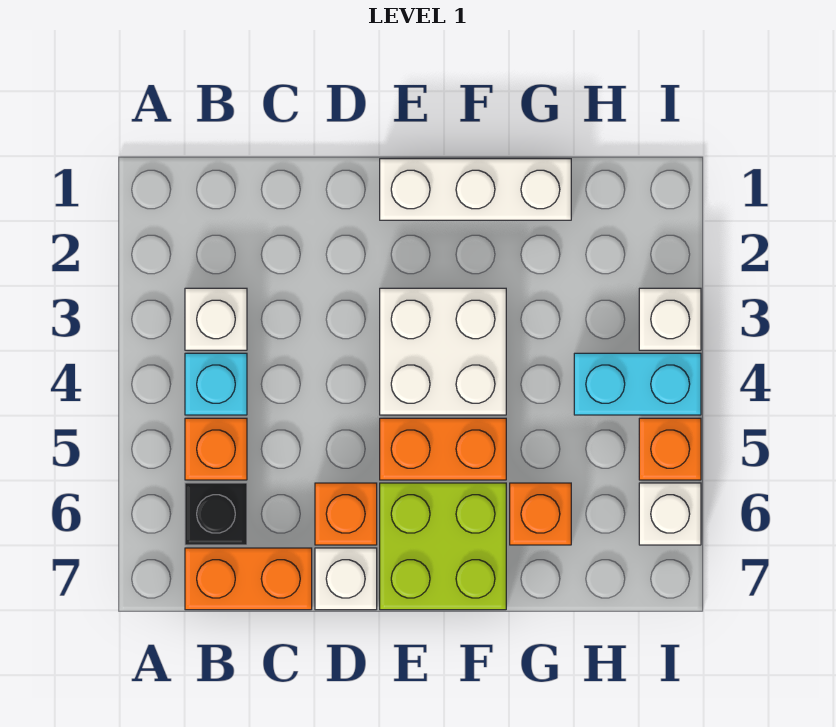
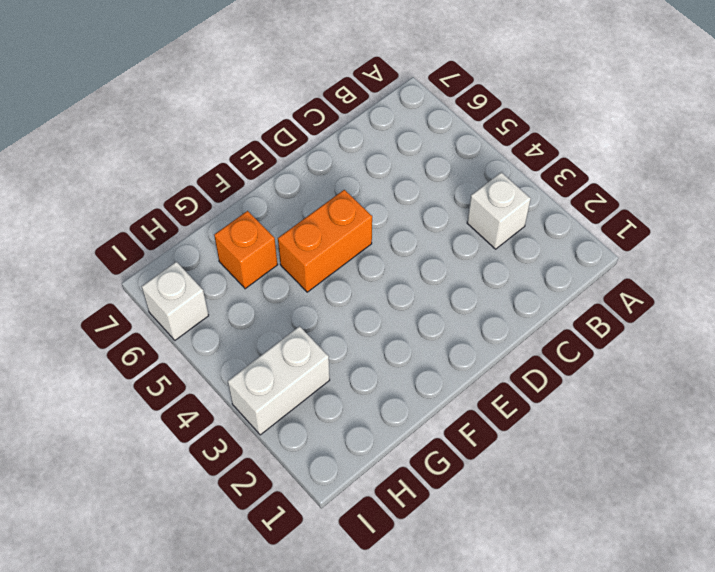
white brick H3:I3 level 1 -> white brick I3 level 1
none -> cyan brick B4 level 1
none -> orange brick B5 level 1
none -> black brick B6 level 1

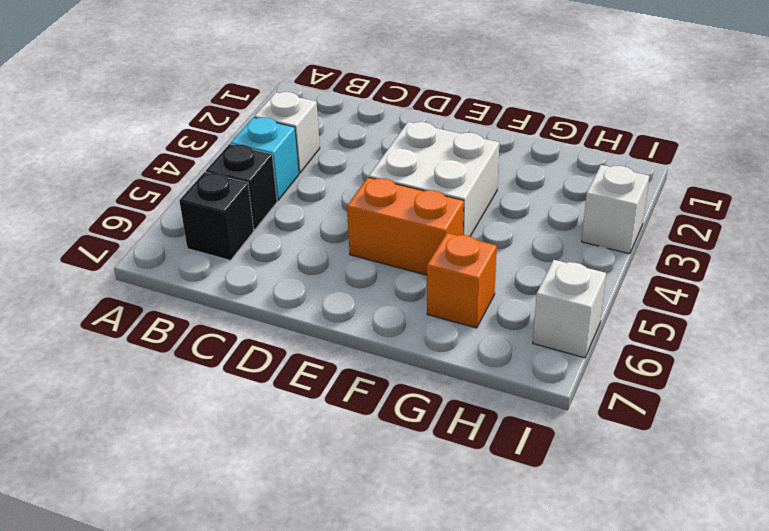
black brick B5 level 1 -> orange brick B5 level 1
none -> orange brick B7:C7 level 1
none -> orange brick D6 level 1
none -> white brick D7 level 1

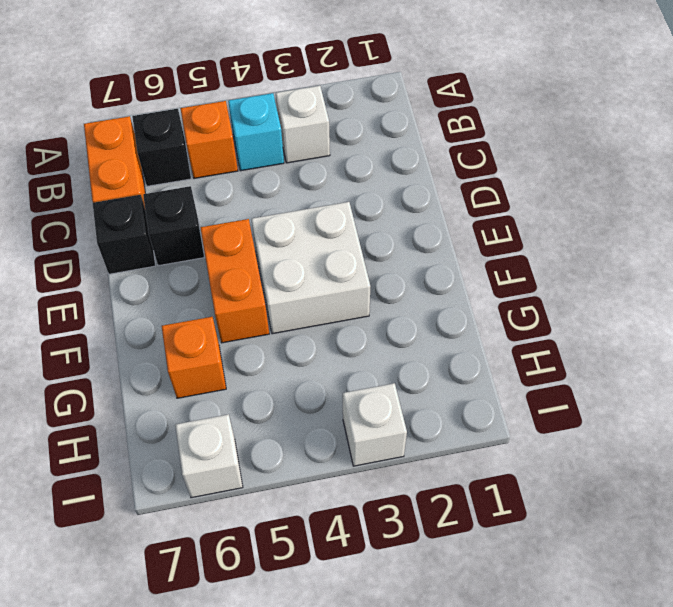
black brick D6 level 1 -> orange brick D6 level 1
black brick D7 level 1 -> white brick D7 level 1
none -> white brick E1:G1 level 1
none -> lime brick E6:F7 level 1
none -> cyan brick H4:I4 level 1

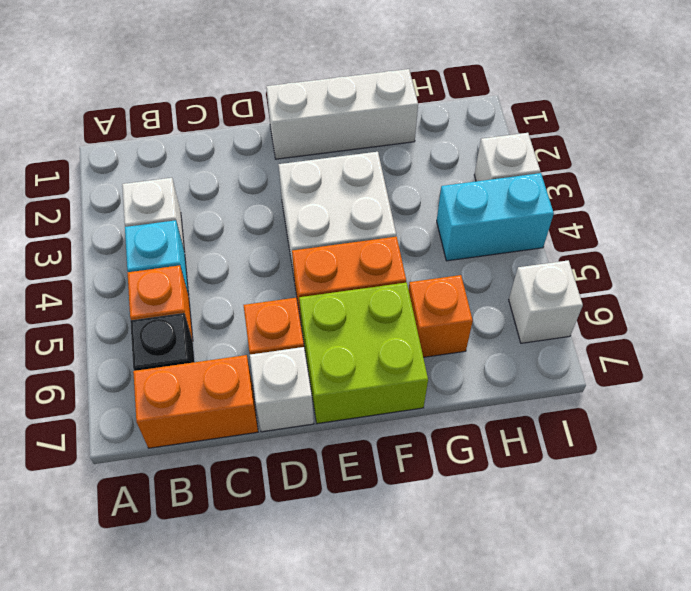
none -> orange brick I5 level 1

